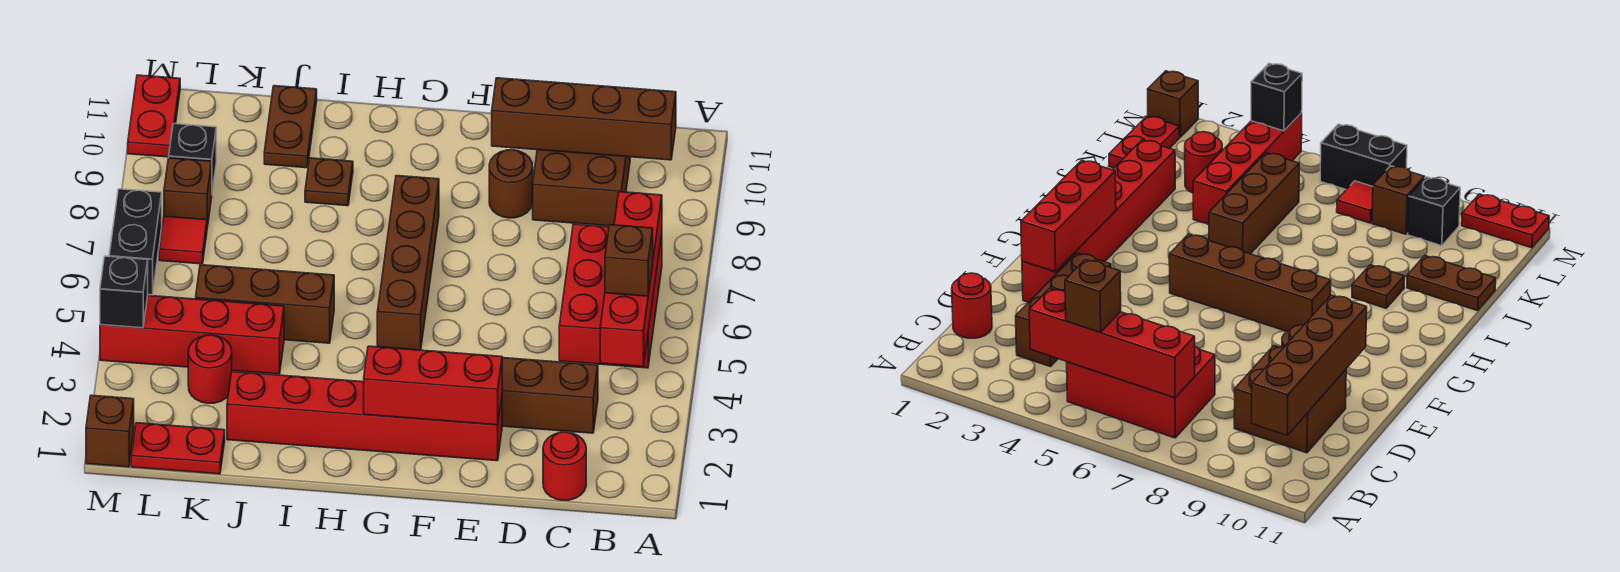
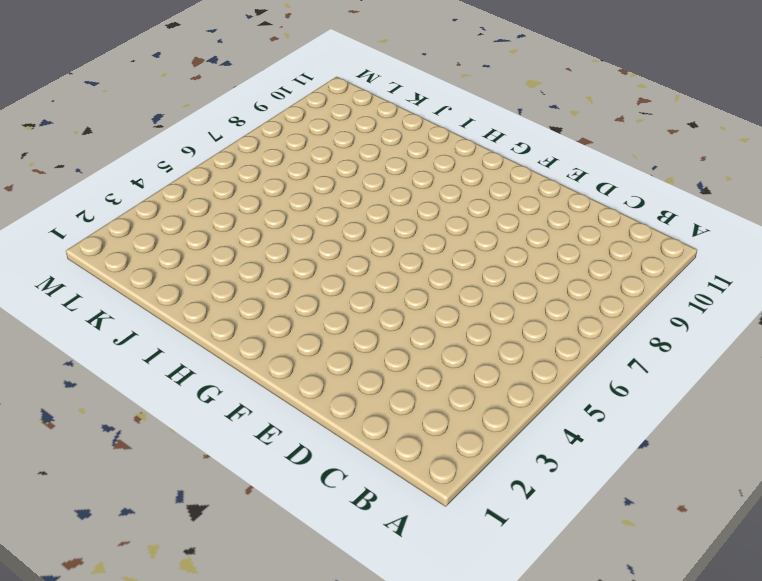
none -> red brick B5:C7 level 1
none -> red round brick C1 level 1
none -> brown brick C3:E3 level 1

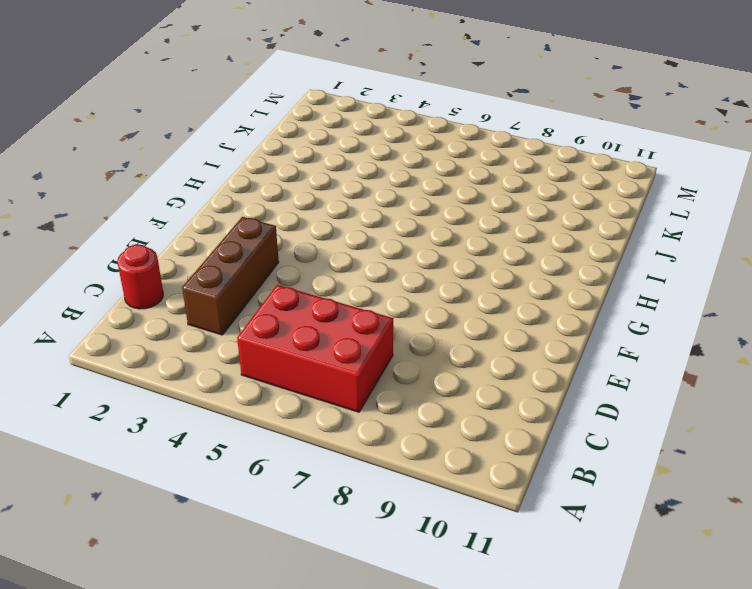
none -> brown brick C9:D10 level 1
none -> red brick E2:J2 level 1
none -> brown round brick E9 level 1

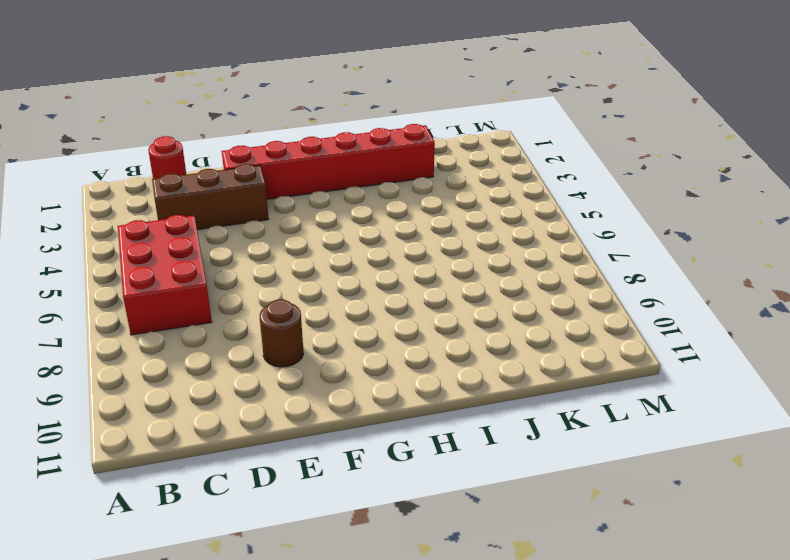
none -> brown brick C9:D10 level 1
none -> brown brick G5:G8 level 1
none -> brown brick I5:K5 level 1

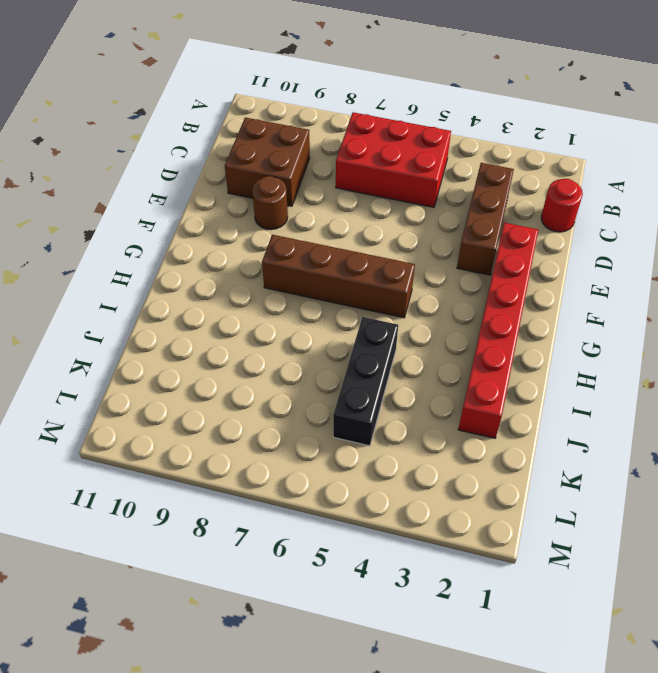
black brick I5:K5 level 1 -> brown brick I5:K5 level 1
none -> brown plate I9 level 1
none -> red brick J4:M4 level 1
none -> brown plate J10:J11 level 1

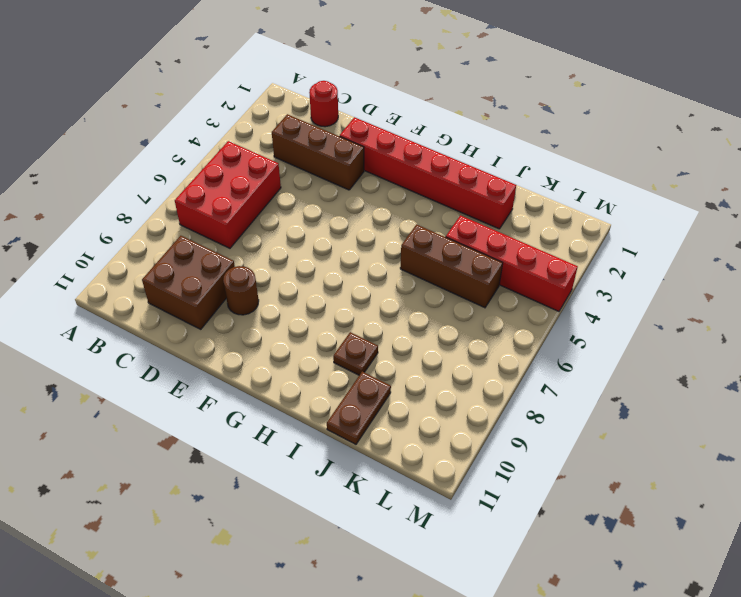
none -> brown brick G5:G8 level 1
none -> red plate K1:L1 level 1
none -> red round brick K3 level 1

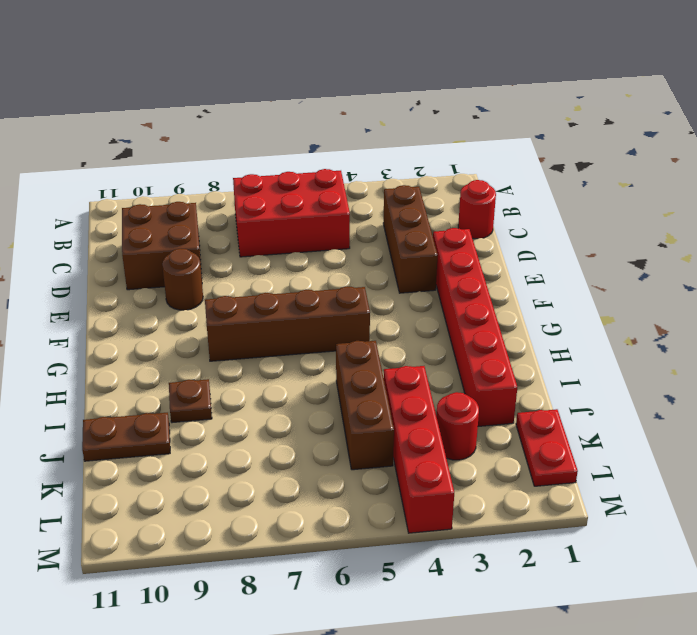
none -> red tile L7 level 1
none -> brown brick L8 level 1
none -> black brick L9 level 1

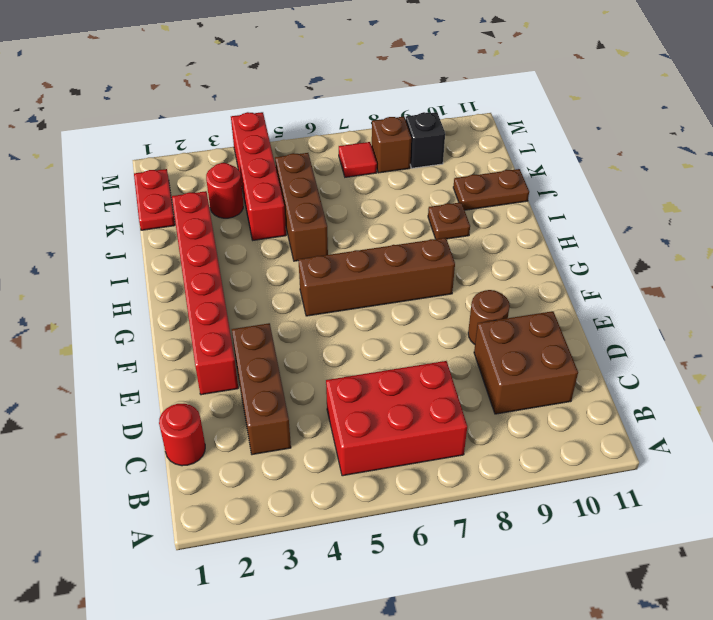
none -> brown brick M1 level 1
none -> black brick M6:M7 level 1
none -> red plate M10:M11 level 1

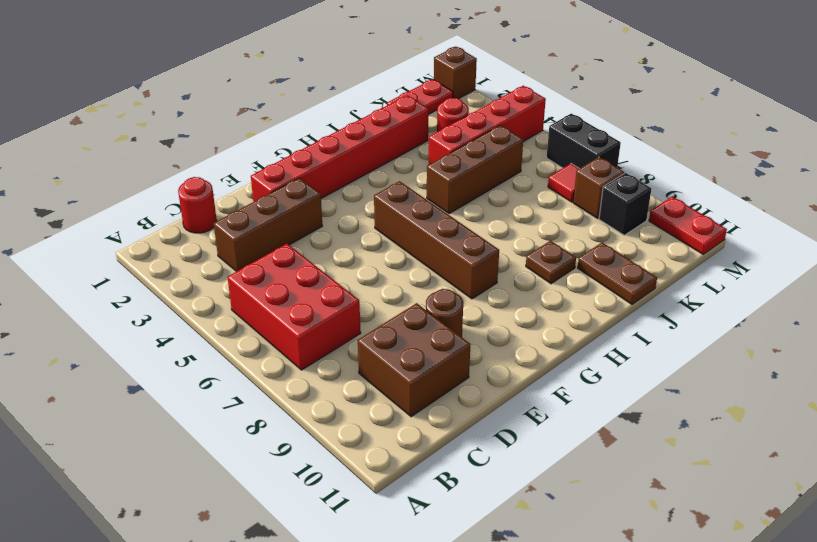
none -> red brick B4:B7 level 2
none -> brown brick B10:E10 level 2
none -> red brick E2:G2 level 2

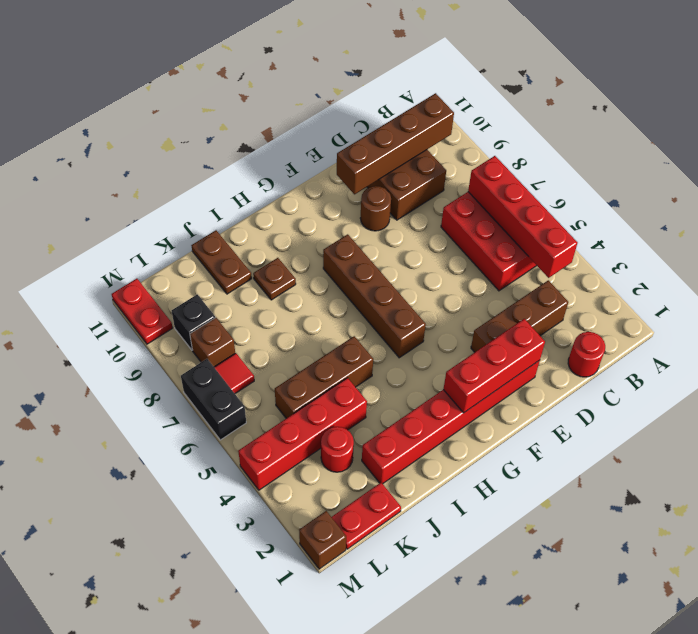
none -> black brick M4 level 2
none -> brown brick B5 level 3

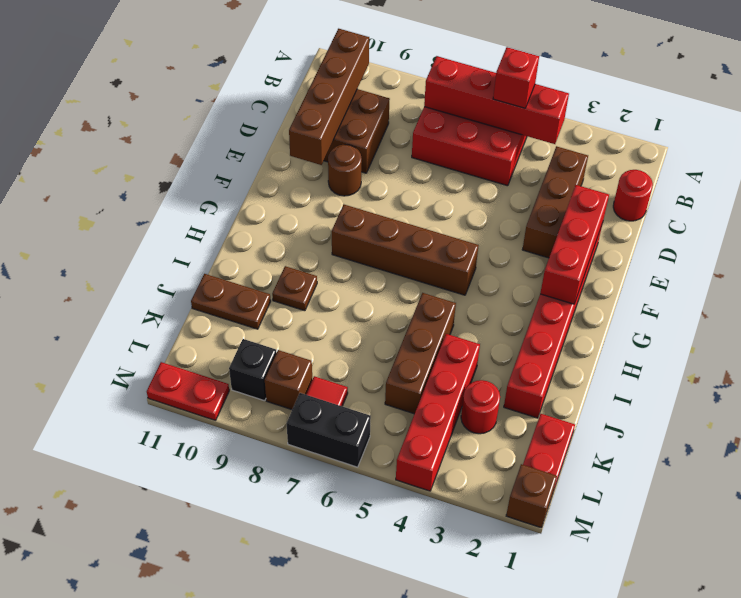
red brick B5 level 3 -> brown brick B5 level 3
none -> black brick M4 level 2

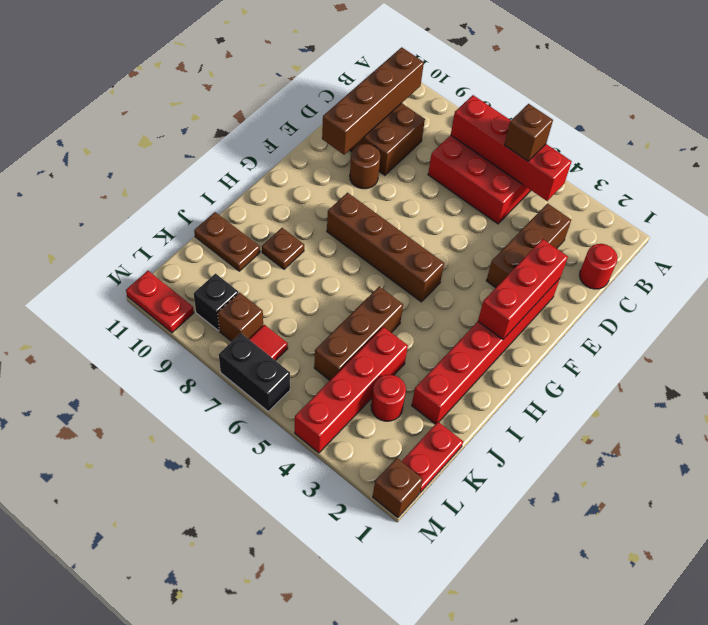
none -> black brick M4 level 2

